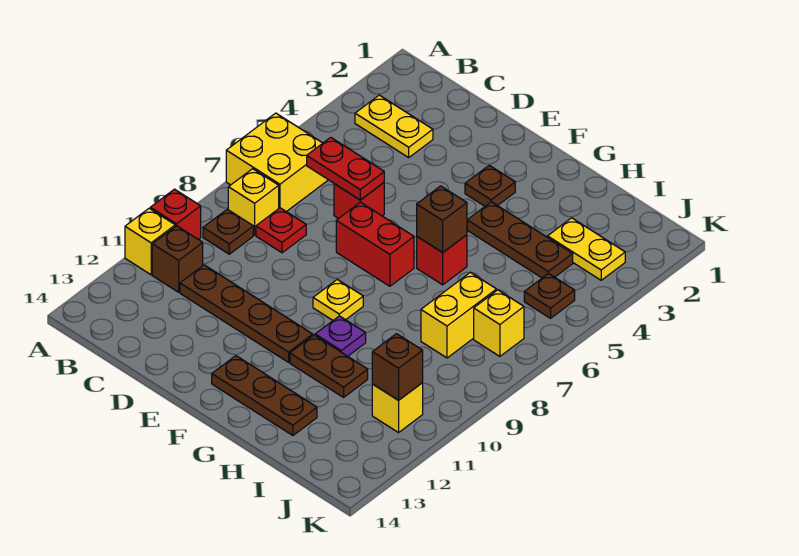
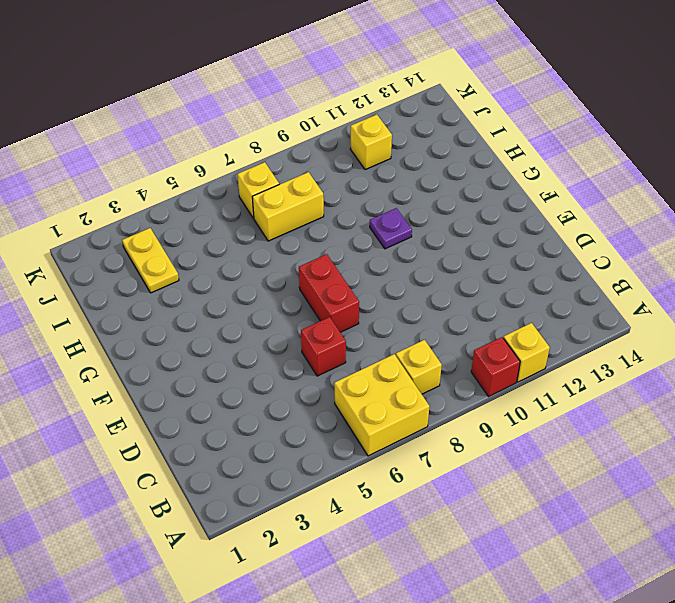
none -> yellow plate B3:C3 level 1
none -> brown plate B9 level 1
none -> brown brick B11 level 1

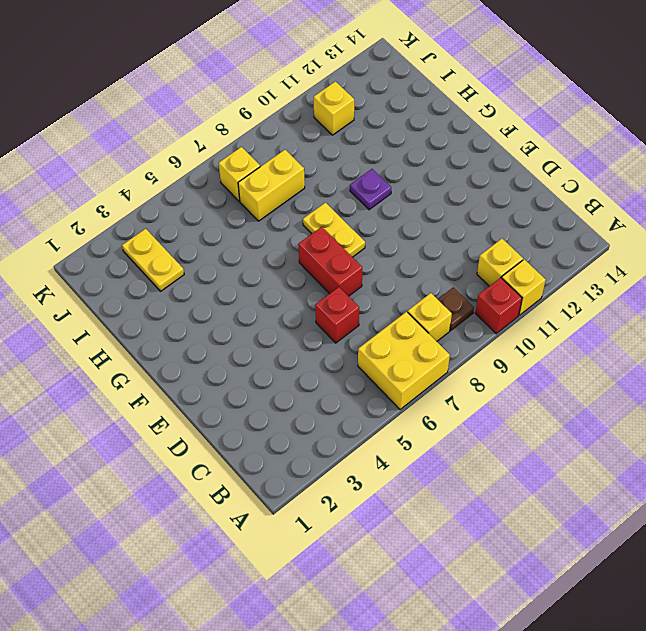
yellow brick B11 level 1 -> brown brick B11 level 1
yellow plate F8:G8 level 1 -> yellow plate B3:C3 level 1
none -> red plate C8 level 1
none -> brown plate C11:F11 level 1
none -> brown plate F3 level 1

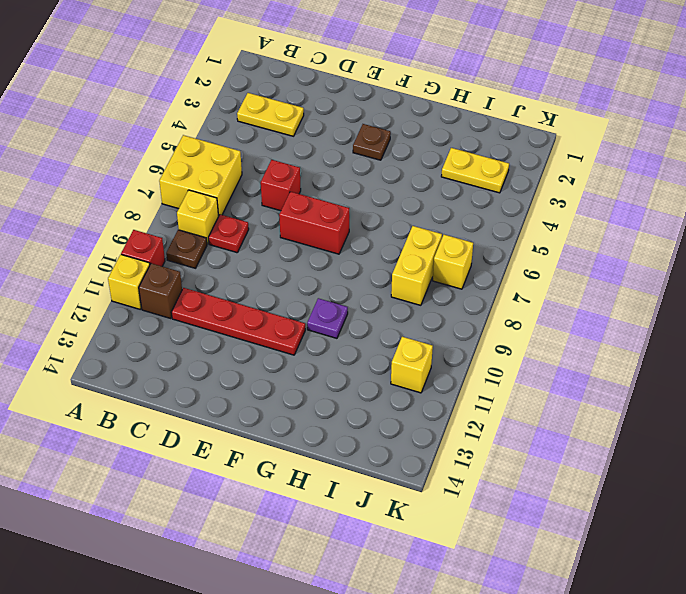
red plate C11:F11 level 1 -> brown plate C11:F11 level 1
none -> yellow plate F9 level 1
none -> brown plate F13:H13 level 1
none -> brown plate G4:I4 level 1

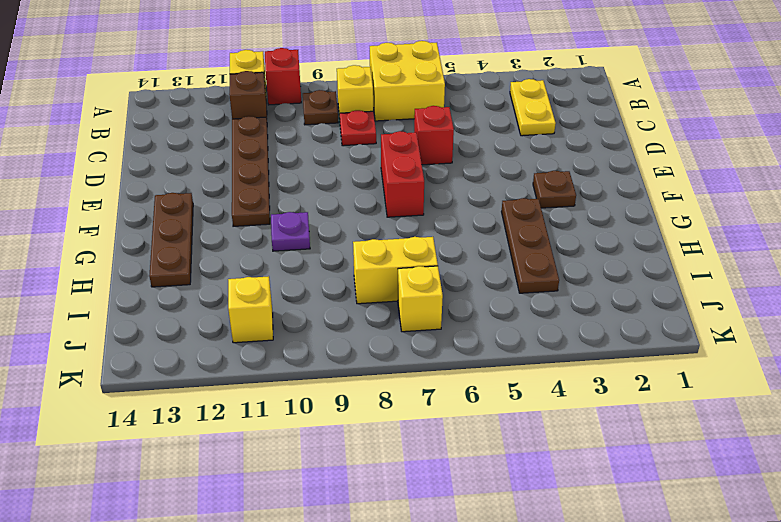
none -> yellow plate F9 level 1
none -> red brick G6 level 1
none -> brown plate G11:H11 level 1

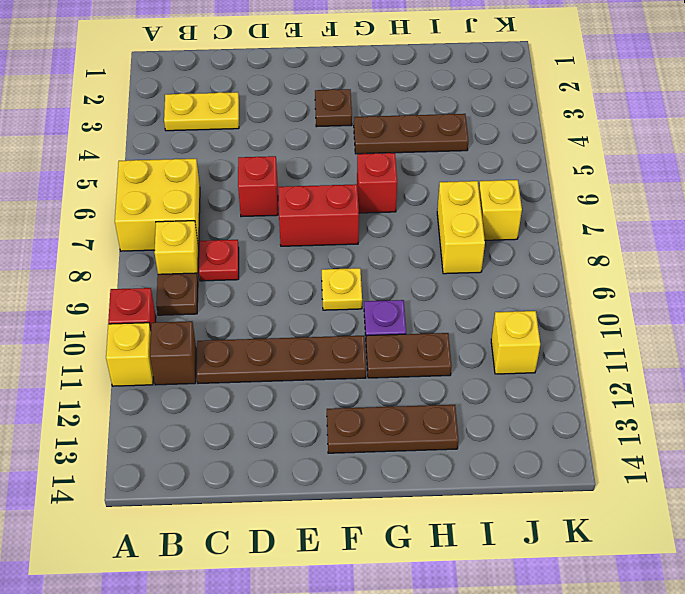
none -> yellow plate I3:J3 level 1
none -> brown plate J5 level 1
none -> red plate C6:D6 level 2

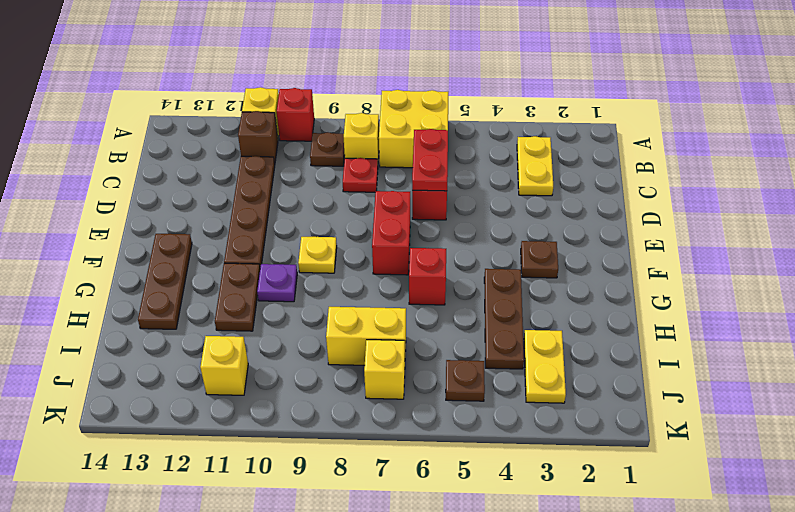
none -> brown brick G6 level 2
none -> brown brick J11 level 2

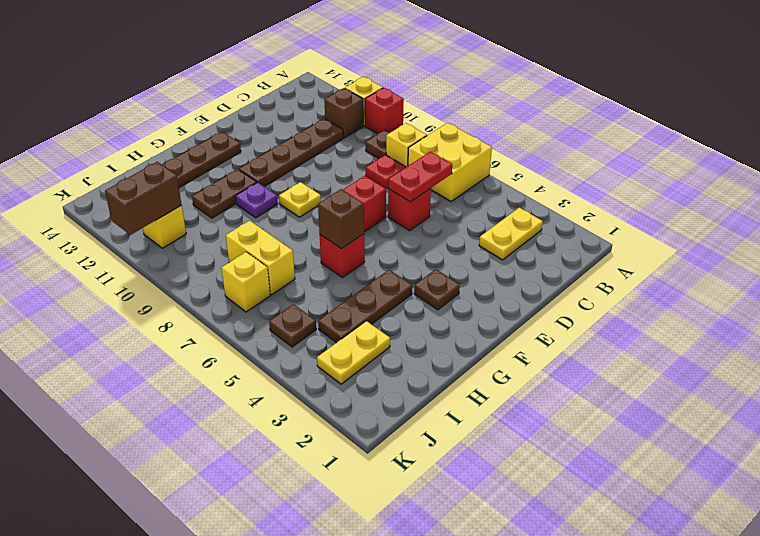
brown brick J11:K11 level 2 -> brown brick J11 level 2

